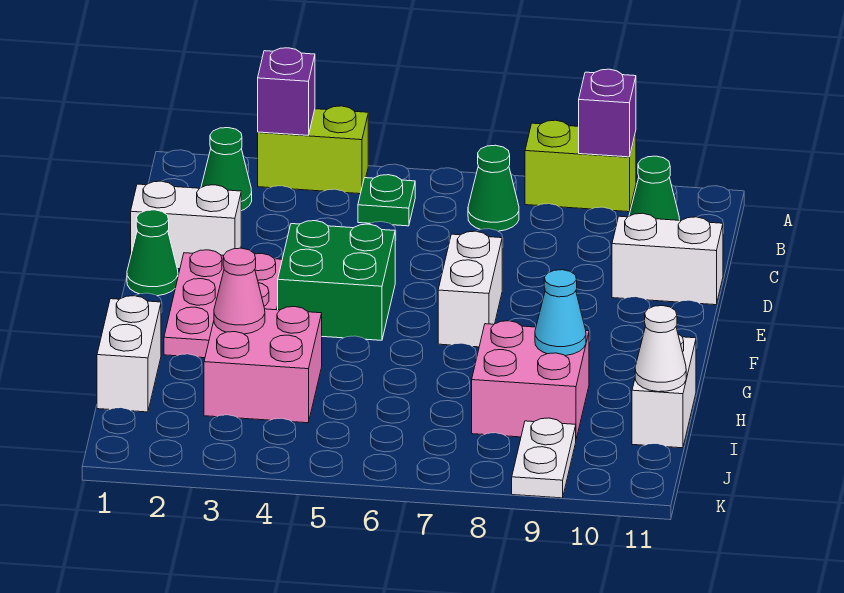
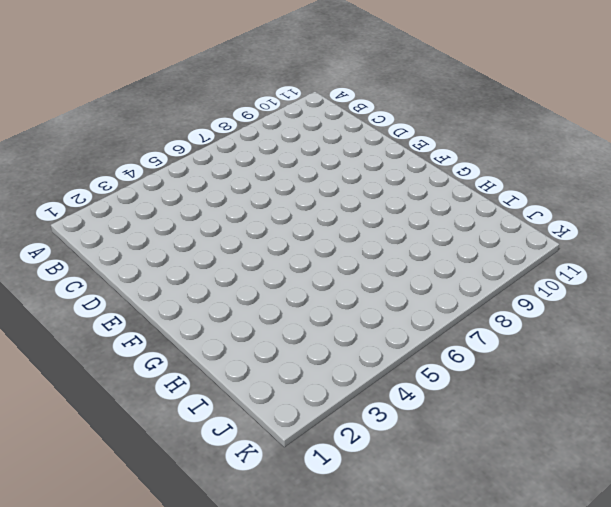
none -> lime brick A3:A4 level 1
none -> lime brick A8:A9 level 1
none -> green cone B2 level 1

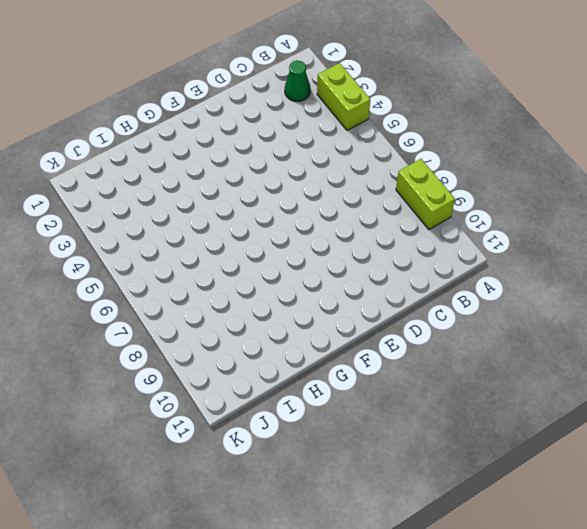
none -> green plate B5 level 1
none -> green cone B7 level 1
none -> green cone B10 level 1

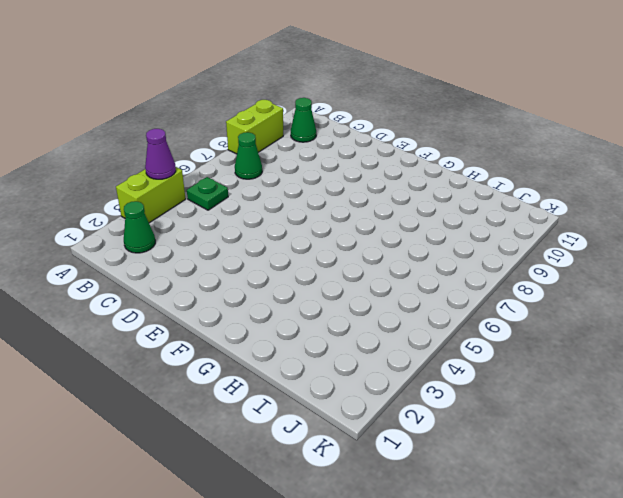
purple cone A4 level 2 -> none
none -> white brick D1:D2 level 1
none -> white brick D10:D11 level 1
none -> green cone E1 level 1

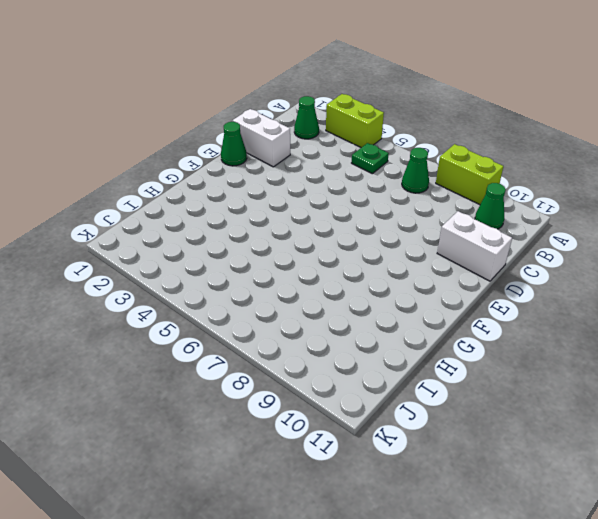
none -> pink plate E2:G3 level 1
none -> green brick E4:F5 level 1
none -> white brick E7:F7 level 1

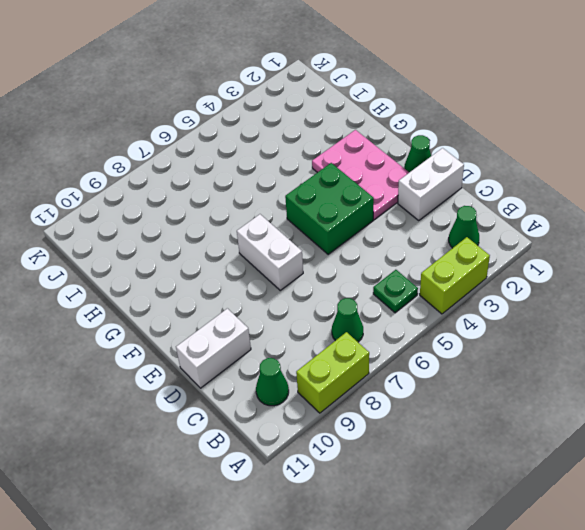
none -> white brick H1:I1 level 1
none -> pink brick H3:I4 level 1
none -> pink brick H8:I9 level 1

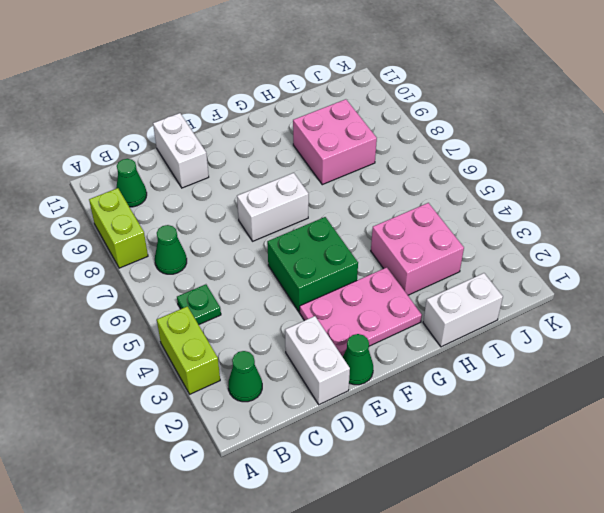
none -> white brick H11:I11 level 1
none -> white plate J9:K9 level 1
none -> purple brick A3 level 2

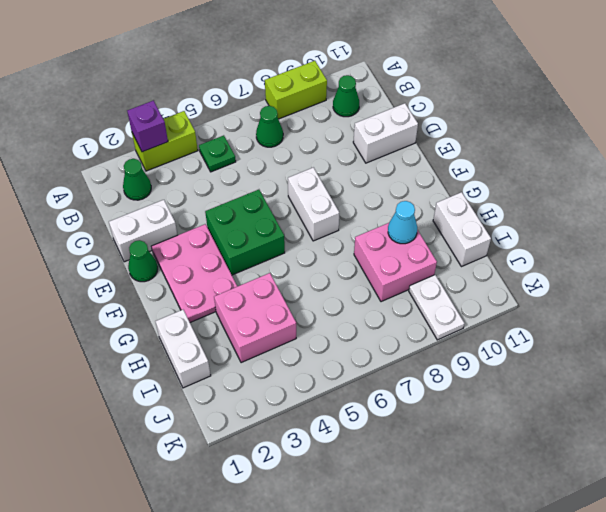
none -> purple brick A9 level 2
none -> pink cone H3 level 2
none -> white cone I11 level 2

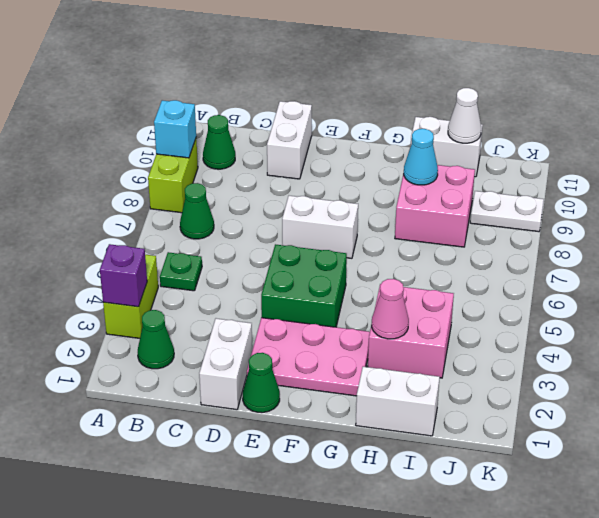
cyan brick A9 level 2 -> purple brick A9 level 2

